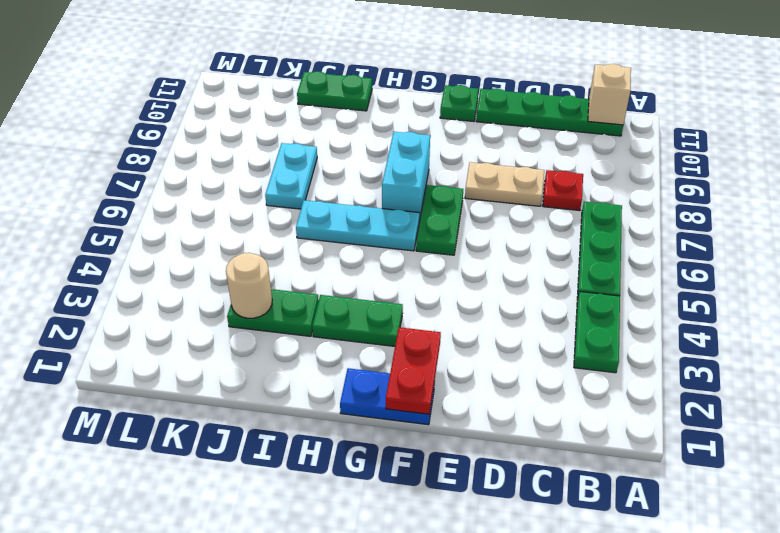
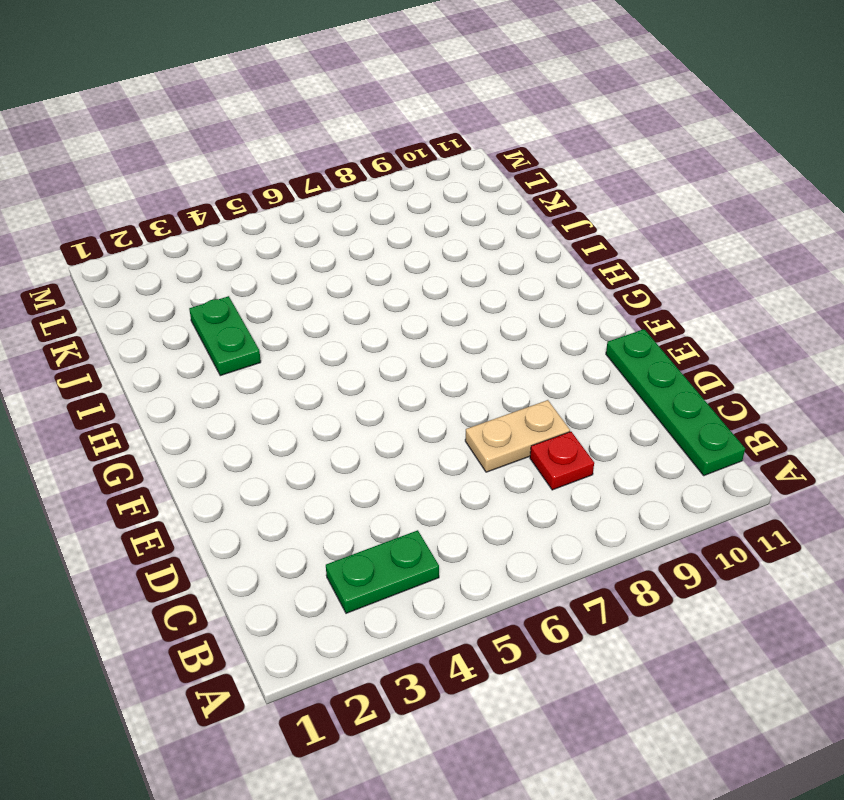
tan plate D7:D8 level 1 -> tan plate D8:E8 level 1
none -> green plate B5:B7 level 1
none -> blue plate F1:G1 level 1
none -> green plate F6:F7 level 1

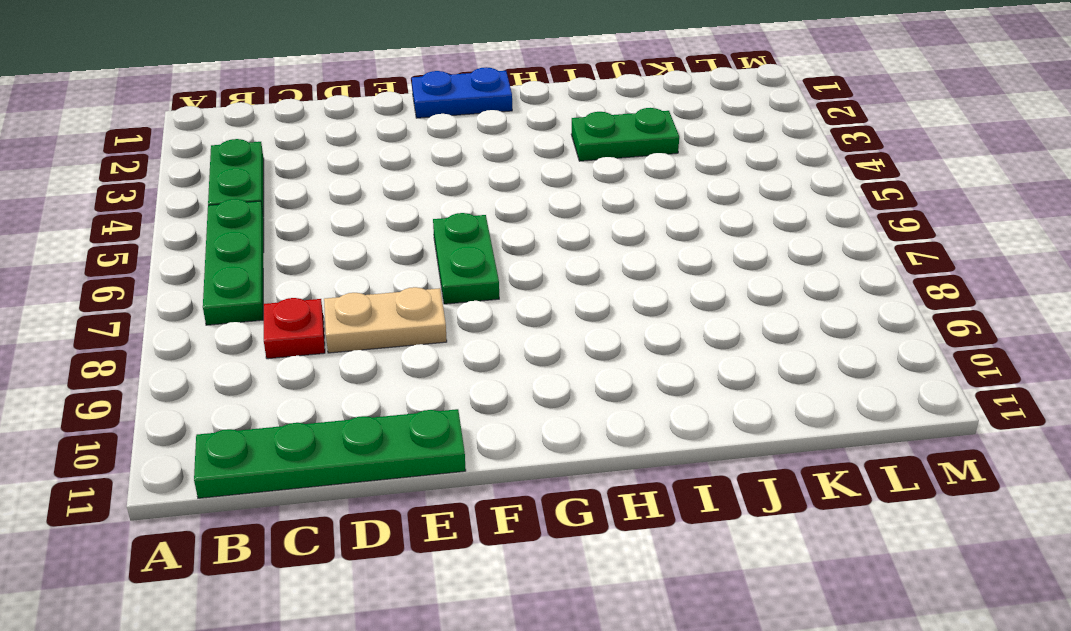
none -> green plate F11 level 1
none -> green plate G3:H3 level 1
none -> cyan plate G6:I6 level 1

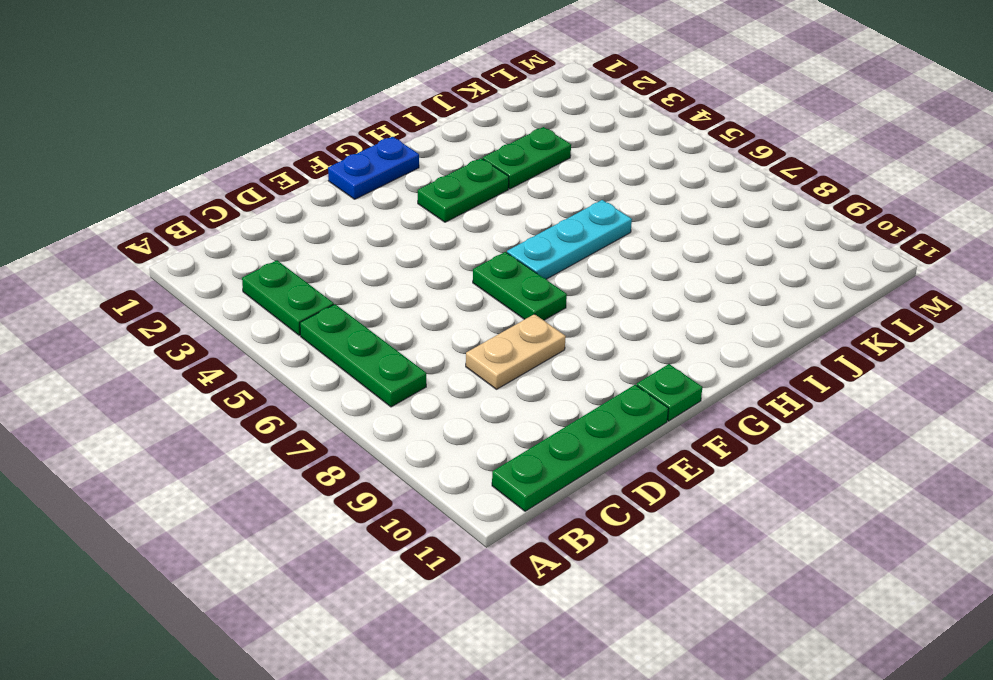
none -> red plate C8 level 1
none -> cyan brick G7:G8 level 1
none -> green plate I11:J11 level 1

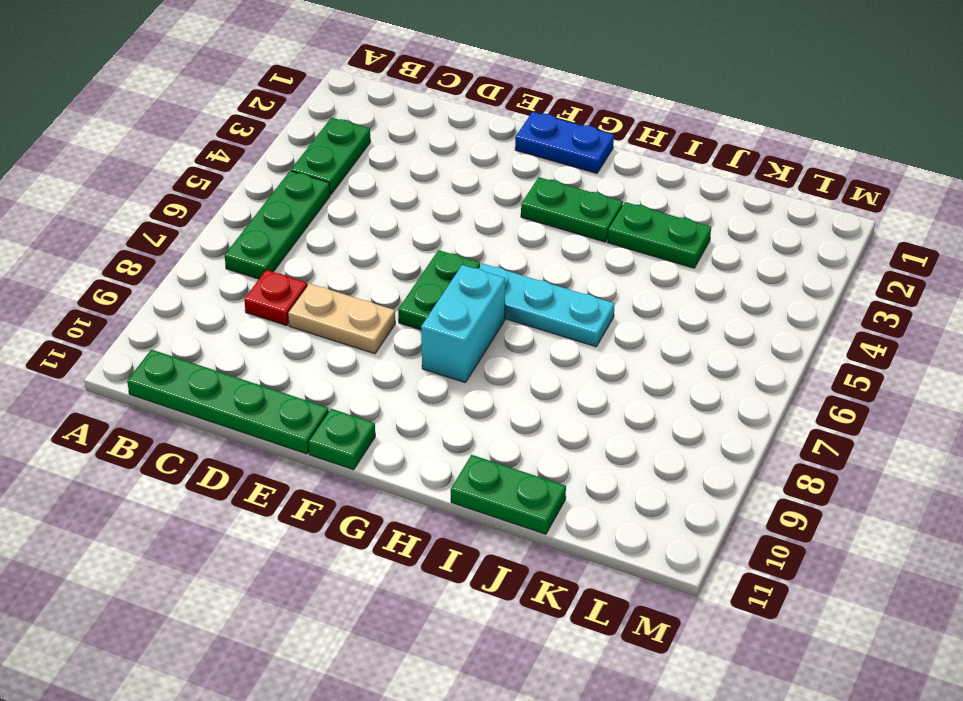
none -> cyan plate J7:J8 level 1
none -> tan brick B11 level 2
none -> red plate F1:F2 level 2

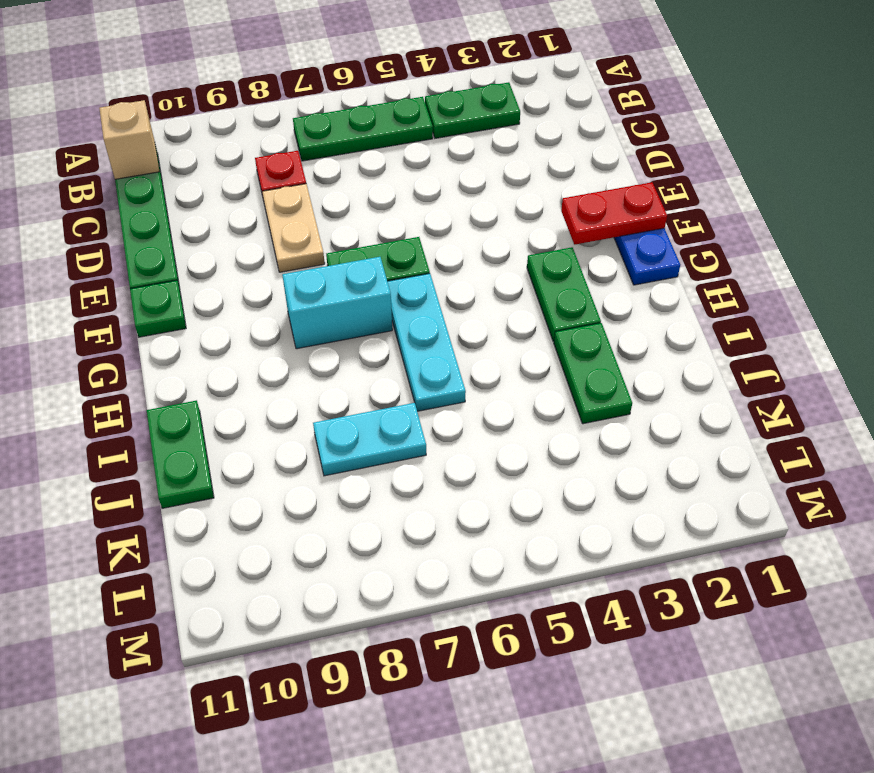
none -> tan round brick J3 level 2

